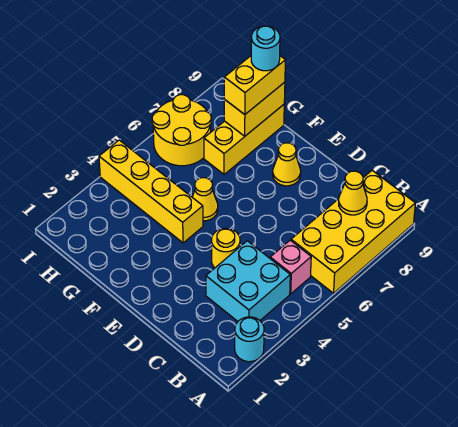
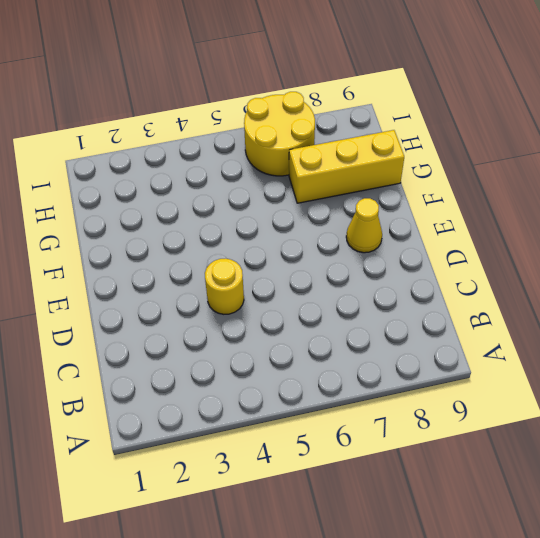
none -> cyan round brick A2 level 1
none -> yellow brick A6:B9 level 1
none -> cyan brick B3:C4 level 1

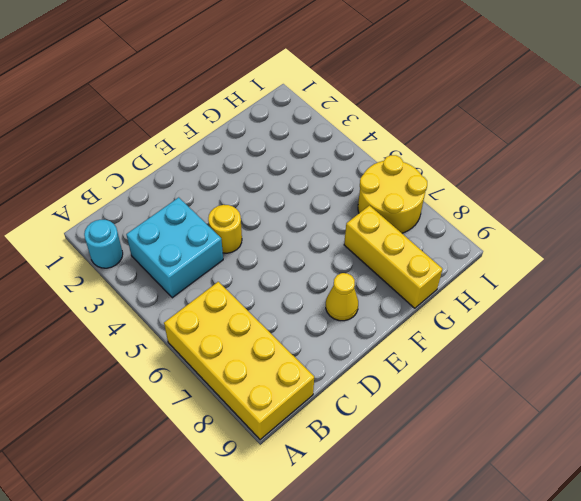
none -> pink brick B5 level 1
none -> yellow brick F4:I4 level 1
none -> yellow cone F5 level 1

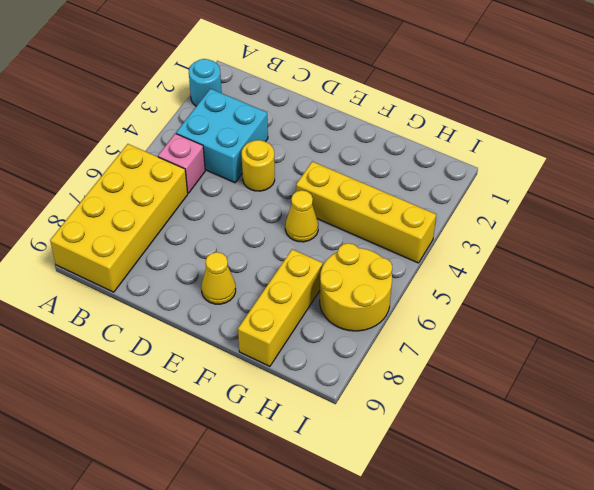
none -> yellow cone B8 level 2
none -> yellow brick G8:G9 level 2
none -> yellow brick G8:G9 level 3

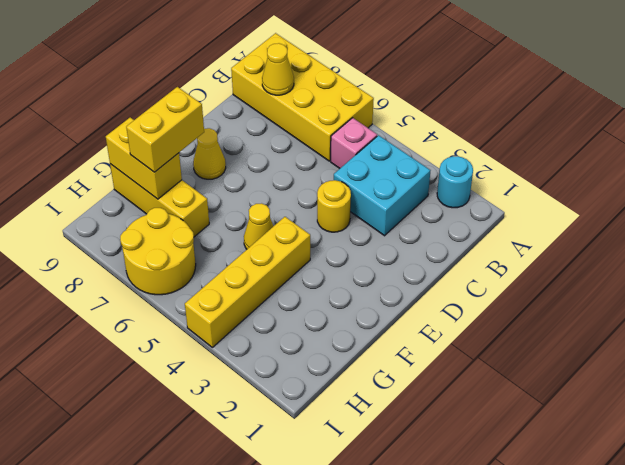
yellow brick F8:G8 level 3 -> yellow brick G8:G9 level 3
none -> cyan round brick G9 level 4

